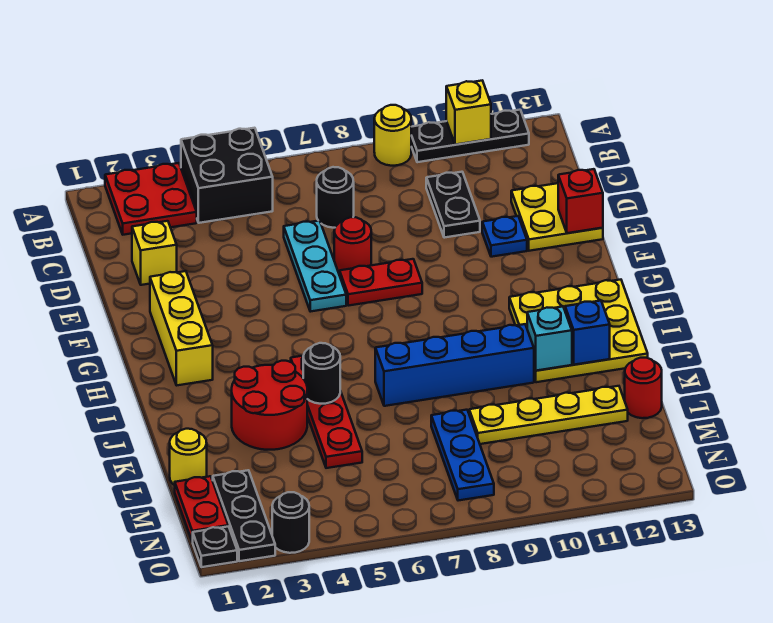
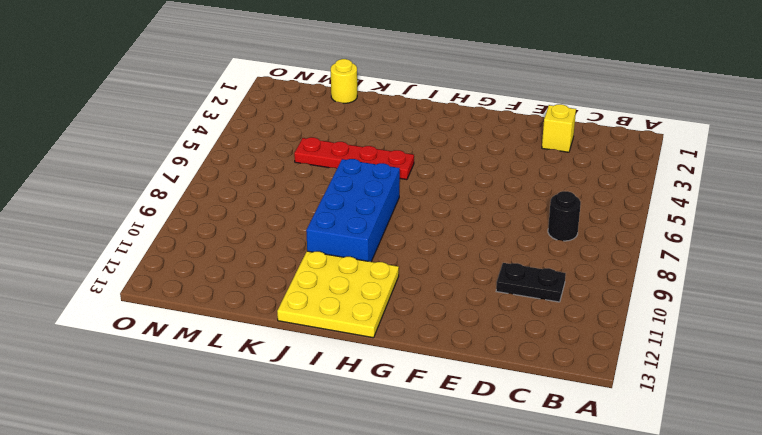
blue brick I7:J10 level 1 -> blue brick J7:J10 level 1
none -> red plate A2:B3 level 1
none -> black brick A4:B5 level 1
none -> yellow round brick A9 level 1
none -> black plate A10:A12 level 1

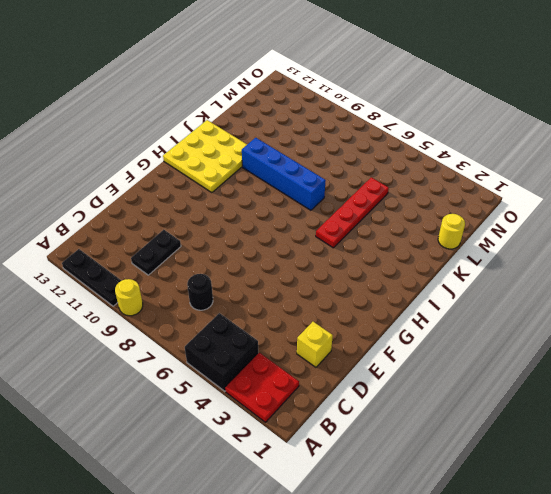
none -> cyan plate D6:F6 level 1
none -> yellow plate D12:E13 level 1
none -> red round brick E7 level 1
none -> blue plate E11 level 1

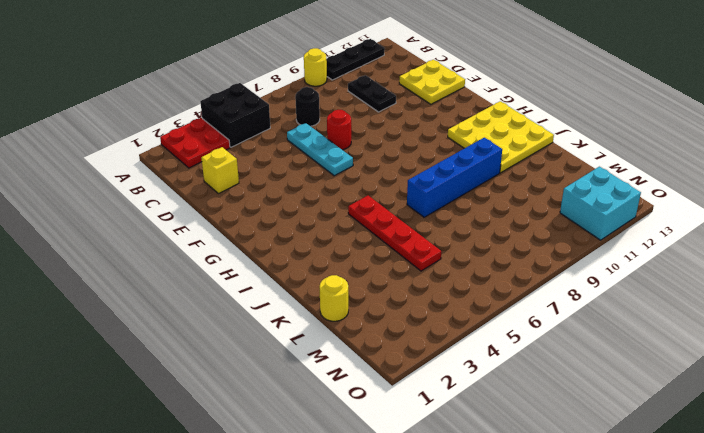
cyan brick N11:O12 level 1 -> none
none -> blue plate E11 level 1
none -> yellow brick F2:H2 level 1
none -> red plate F7:F8 level 1
none -> red round brick J3:K4 level 1

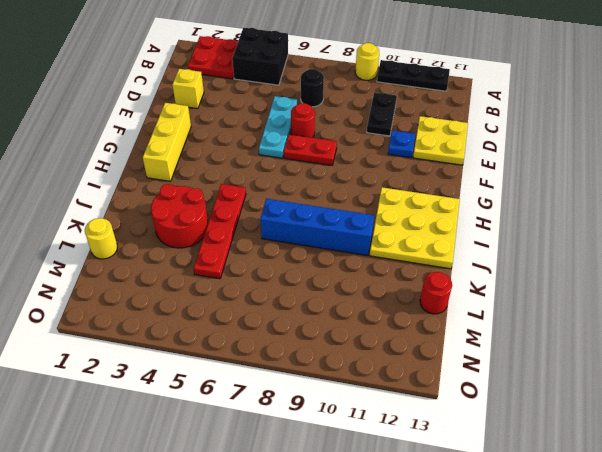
none -> blue plate L8:N8 level 1
none -> yellow plate L9:L12 level 1
none -> red plate M1:N1 level 1
none -> black plate M2:O2 level 1

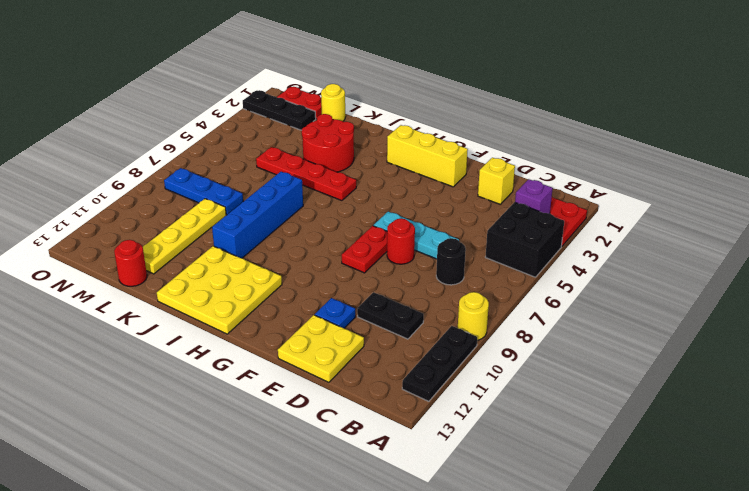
purple brick B3 level 2 -> none
none -> black plate O1 level 1
none -> black round brick O3 level 1
none -> yellow brick A11 level 2
none -> red brick E13 level 2

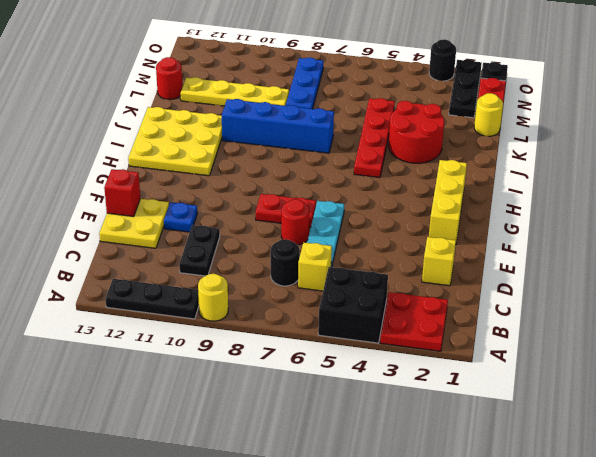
yellow brick C6 level 1 -> yellow brick A11 level 2
none -> black round brick J5 level 2
none -> cyan brick J11 level 2
none -> blue brick J12 level 2

